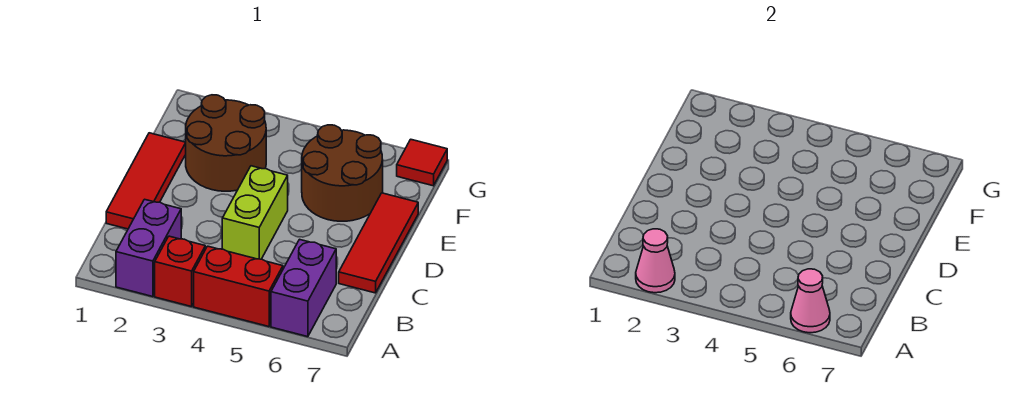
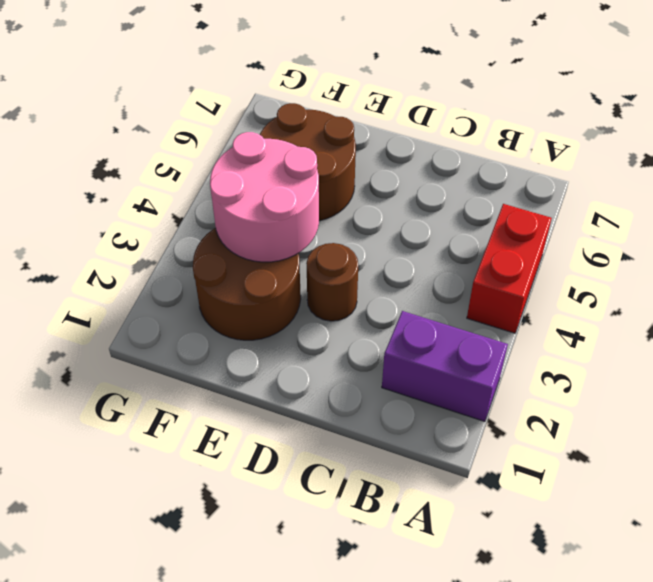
brown round brick D3 level 1 -> none
pink round brick E3:F4 level 2 -> none
none -> red brick A3 level 1
none -> purple brick A6:B6 level 1
none -> red tile C1:E1 level 1

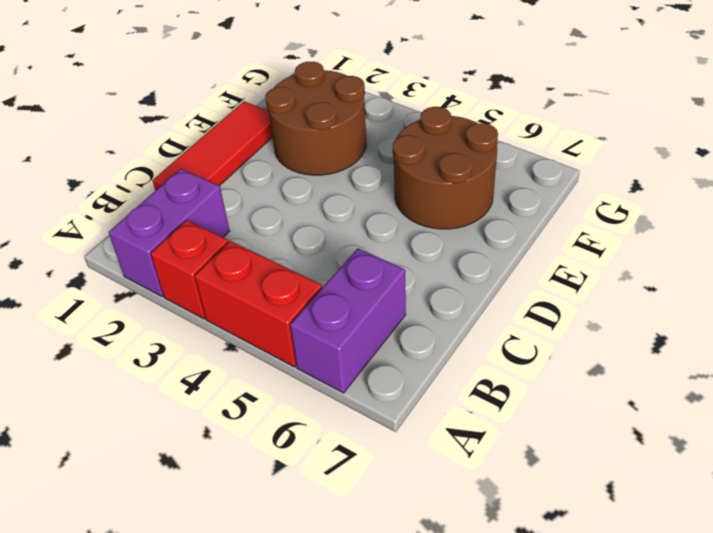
none -> lime brick C4:D4 level 1
none -> red tile C7:E7 level 1
none -> red tile G7 level 1

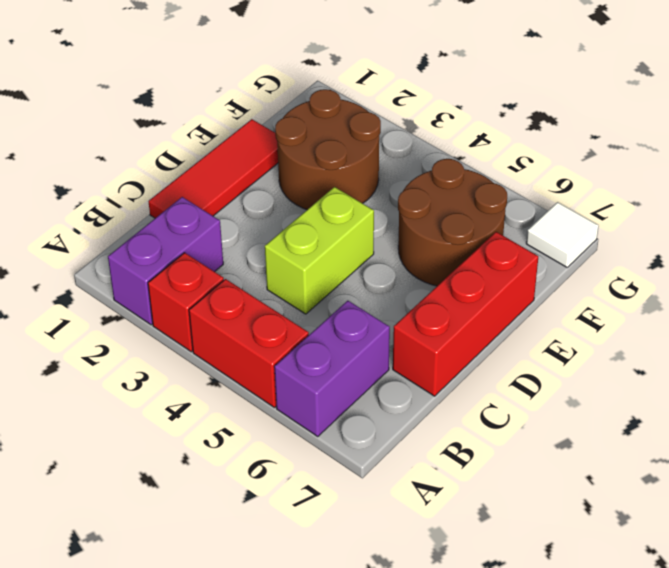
red brick C7:E7 level 1 -> red tile C7:E7 level 1
white tile G7 level 1 -> red tile G7 level 1
none -> pink cone A2 level 2
none -> pink cone A6 level 2

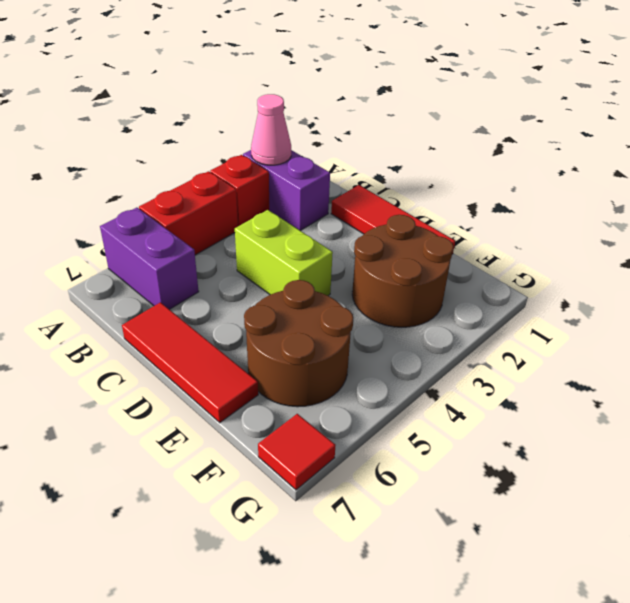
none -> pink cone A6 level 2

